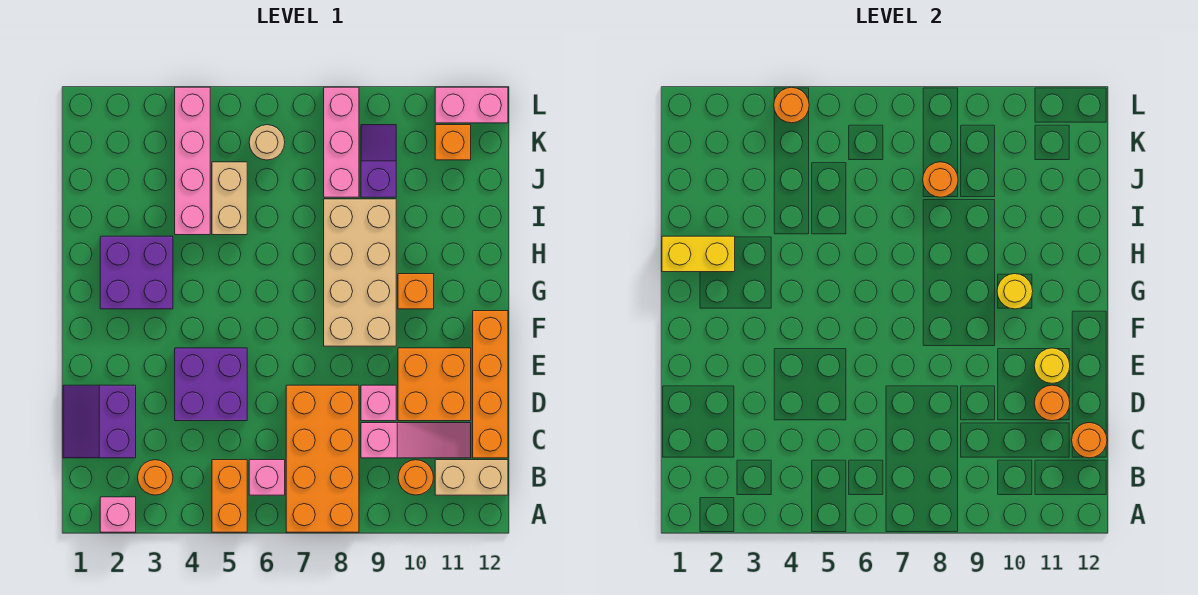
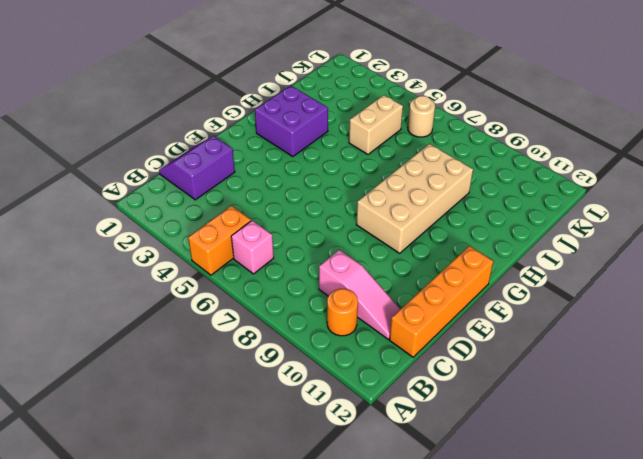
none -> pink brick A2 level 1
none -> orange brick A7:D8 level 1
none -> orange round brick B3 level 1
none -> tan brick B11:B12 level 1

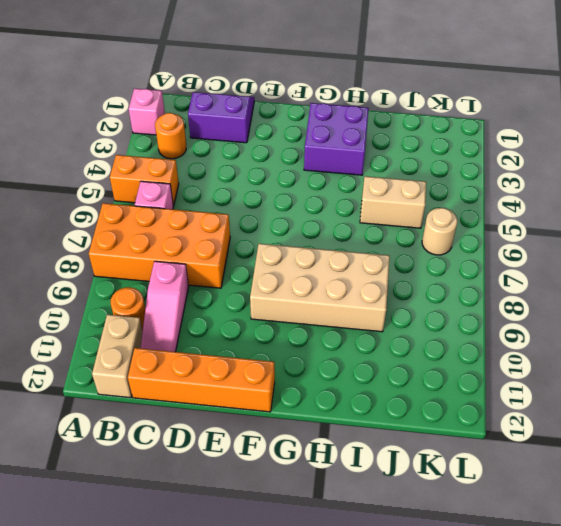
none -> purple brick D4:E5 level 1
none -> pink brick D9 level 1
none -> orange brick D10:E11 level 1
none -> orange brick G10 level 1

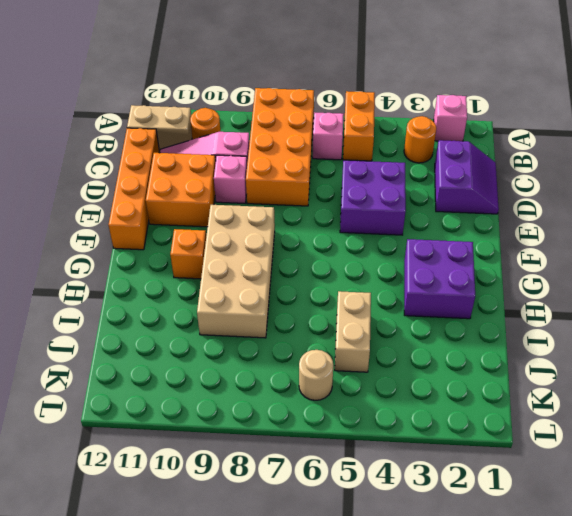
none -> pink brick I4:L4 level 1
none -> pink brick J8:L8 level 1
none -> purple slope J9:K9 level 1 top J
none -> orange brick K11 level 1

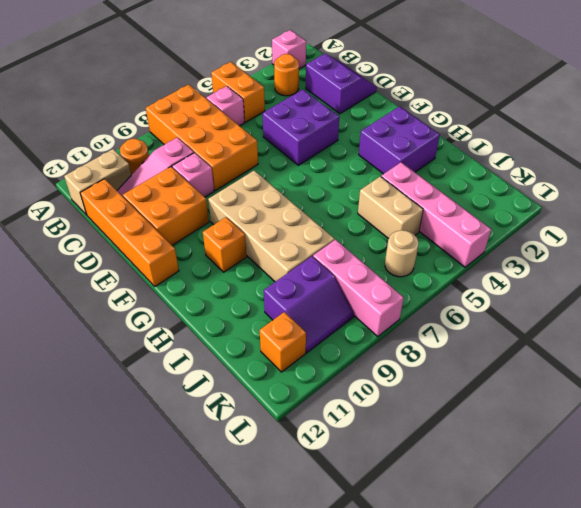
purple slope J9:K10 level 1 top J -> purple slope J9:K9 level 1 top J
none -> pink brick L11:L12 level 1
none -> orange round brick C12 level 2
none -> orange round brick D11 level 2
none -> yellow round brick E11 level 2

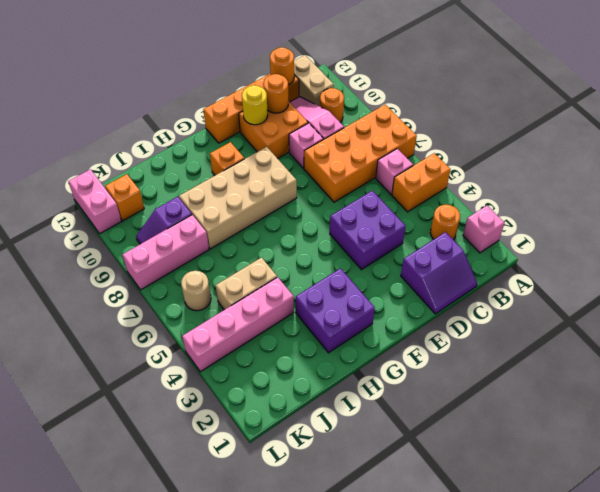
none -> yellow round brick G10 level 2
none -> yellow brick H1:H2 level 2
none -> orange round brick J8 level 2
none -> orange round brick L4 level 2

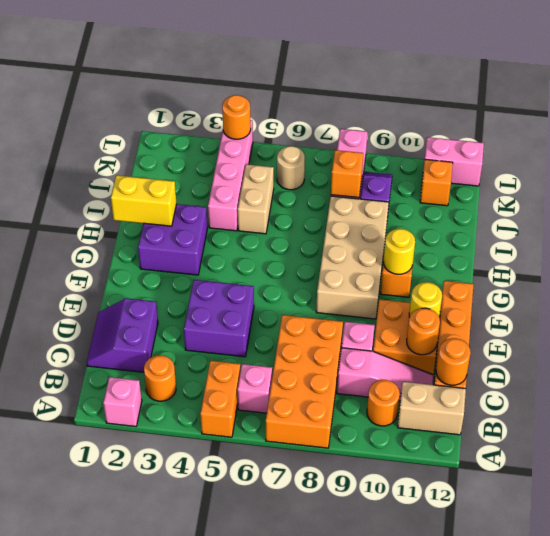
orange brick J8 level 2 -> orange round brick J8 level 2

